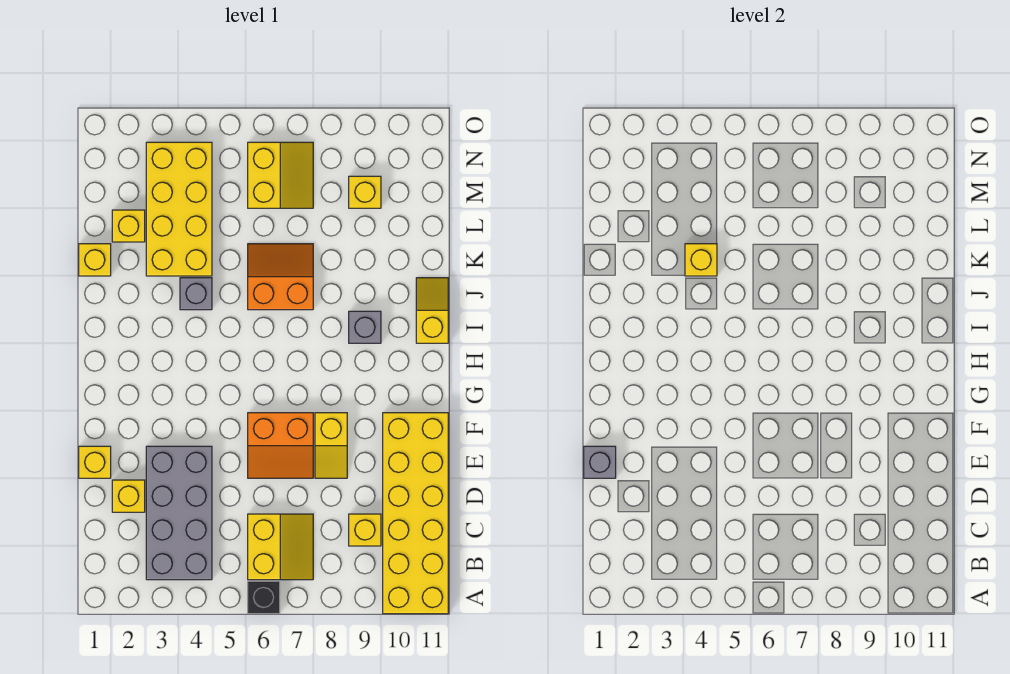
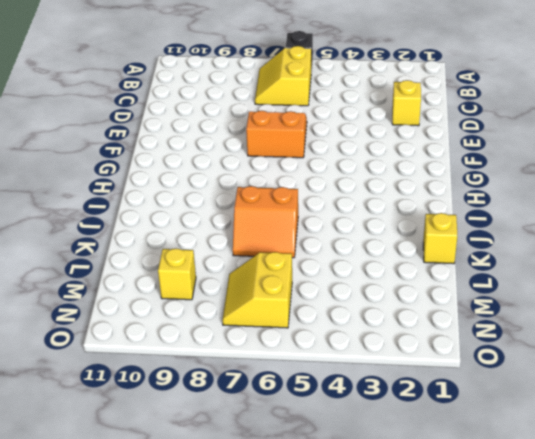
none -> yellow brick A10:F11 level 1
none -> grey brick B3:E4 level 1
none -> yellow brick C9 level 1

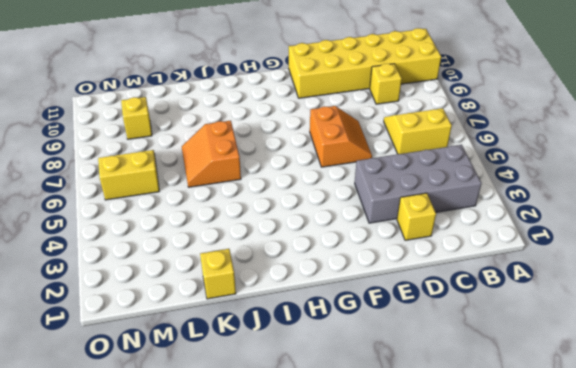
none -> black brick A6 level 1
none -> yellow brick E1 level 1
none -> yellow slope E8:F8 level 1 top F

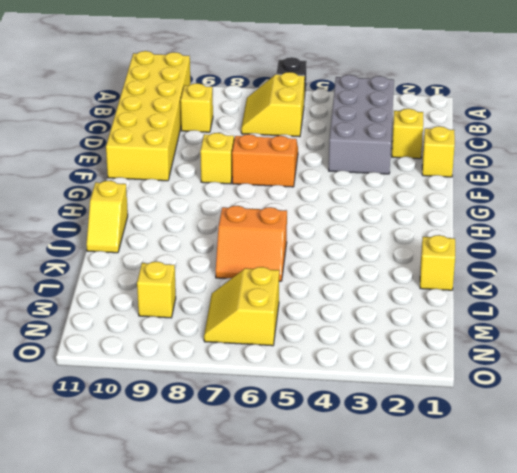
none -> grey brick I9 level 1
none -> grey brick J4 level 1
none -> yellow brick K3:N4 level 1

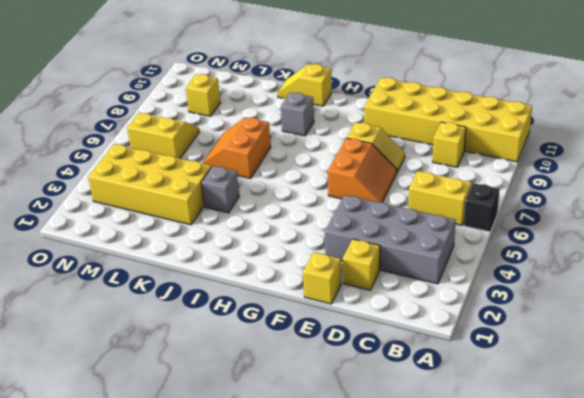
none -> yellow brick K1 level 1
none -> yellow brick L2 level 1
none -> grey brick E1 level 2

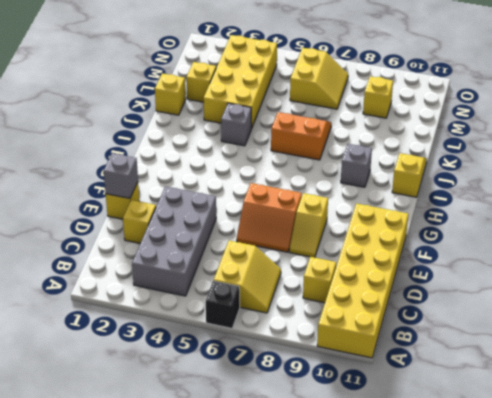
none -> yellow brick K4 level 2

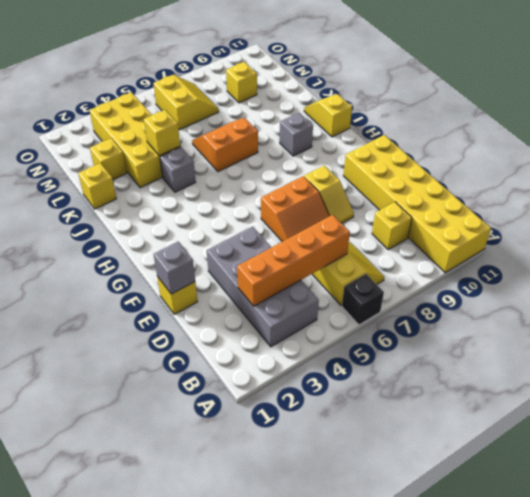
orange brick C3:C6 level 2 -> none
none -> yellow brick D2 level 1

